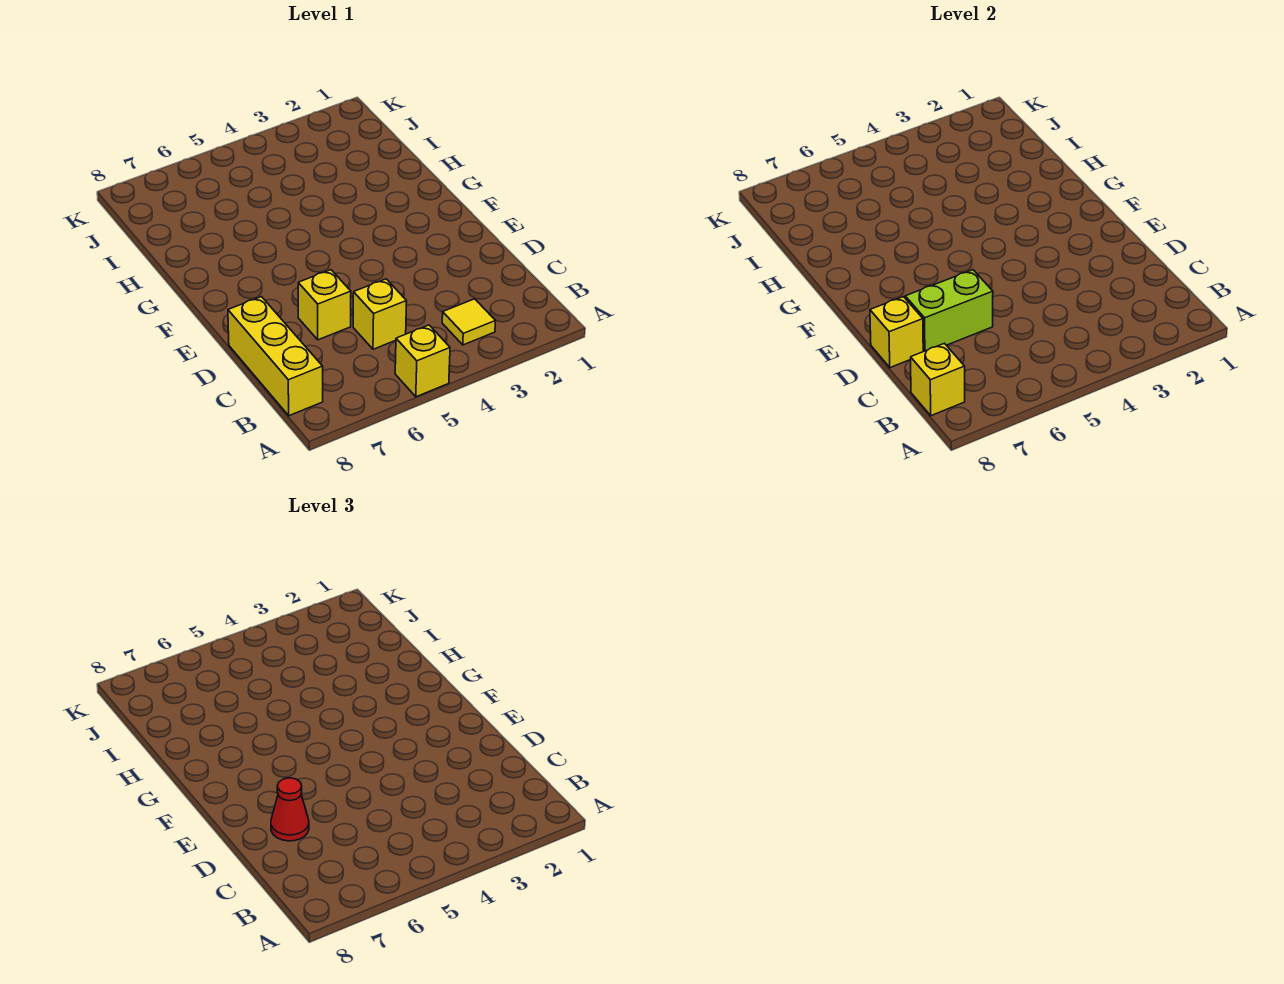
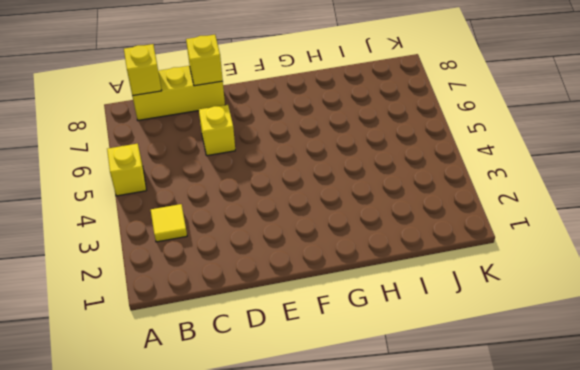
none -> yellow brick C5 level 1
none -> lime brick D6:D7 level 2

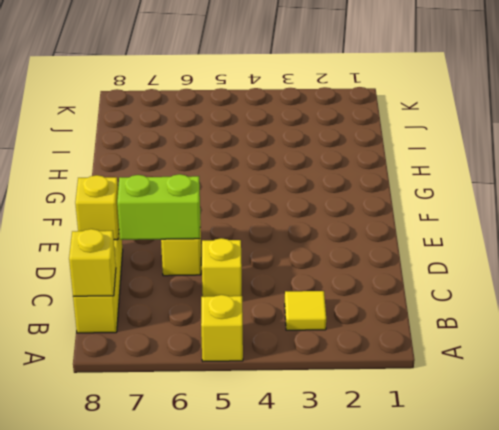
none -> red cone D7 level 3

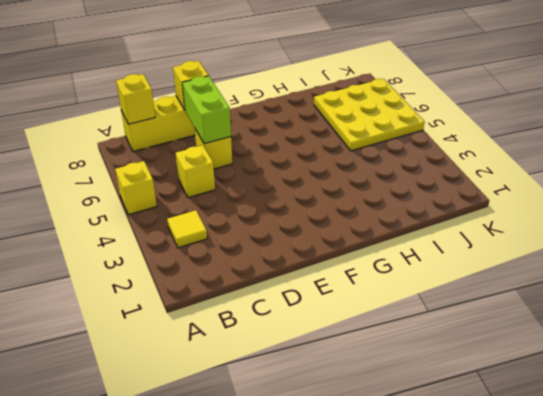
yellow plate I5:K7 level 1 -> none
none -> red cone D7 level 3

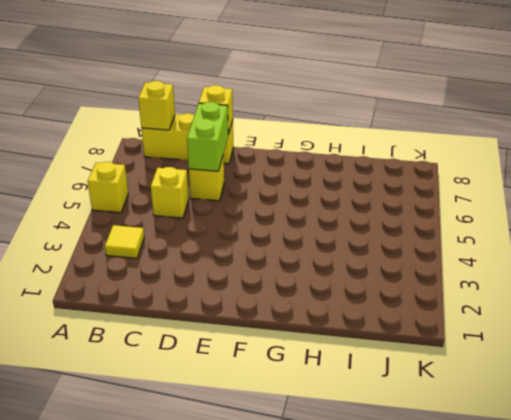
none -> red cone D7 level 3

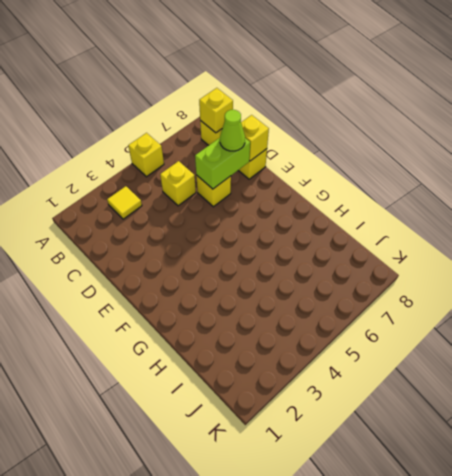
lime cone D7 level 3 -> red cone D7 level 3

